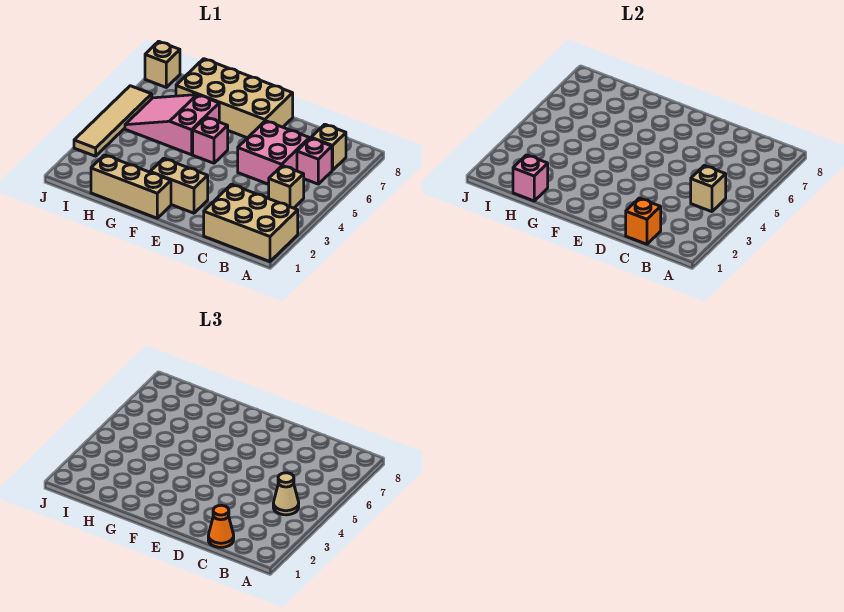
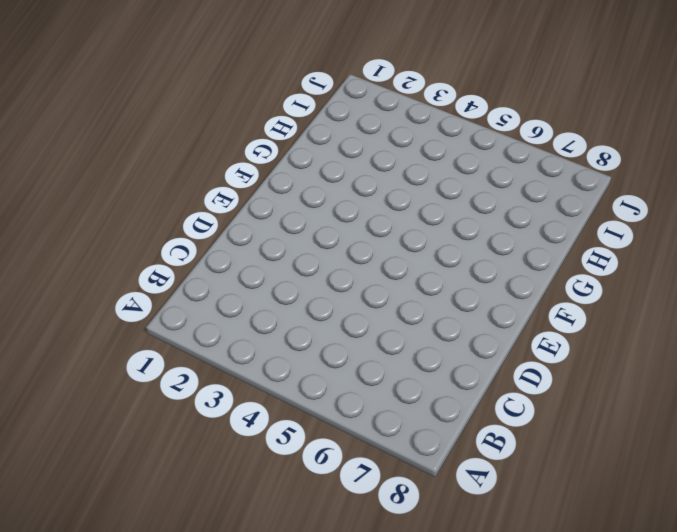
none -> tan brick A1:C2 level 1
none -> tan brick B4 level 1
none -> pink brick B6 level 1

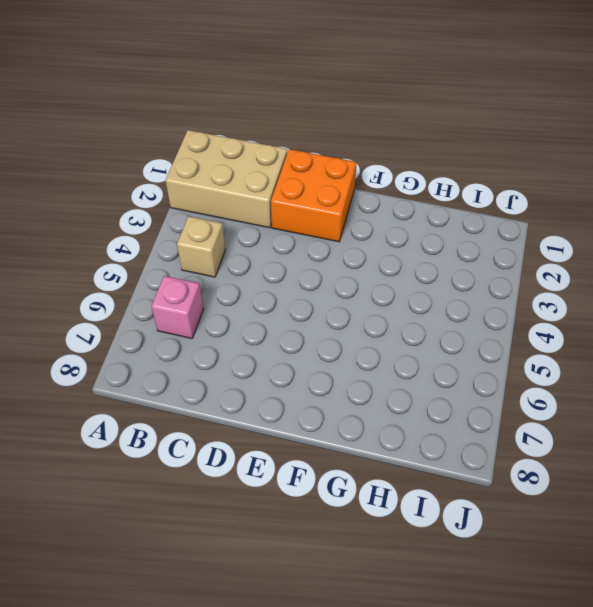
orange brick D1:E2 level 1 -> tan brick E2:F2 level 1
none -> tan brick B7 level 1
none -> pink brick C5:D6 level 1
none -> tan brick E7:H8 level 1

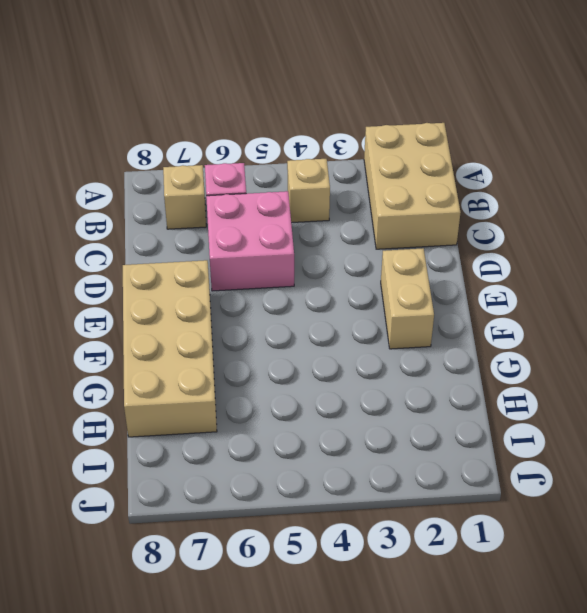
none -> tan brick F1:H1 level 1
none -> pink brick F5 level 1
none -> pink slope G5:I6 level 1 top G

